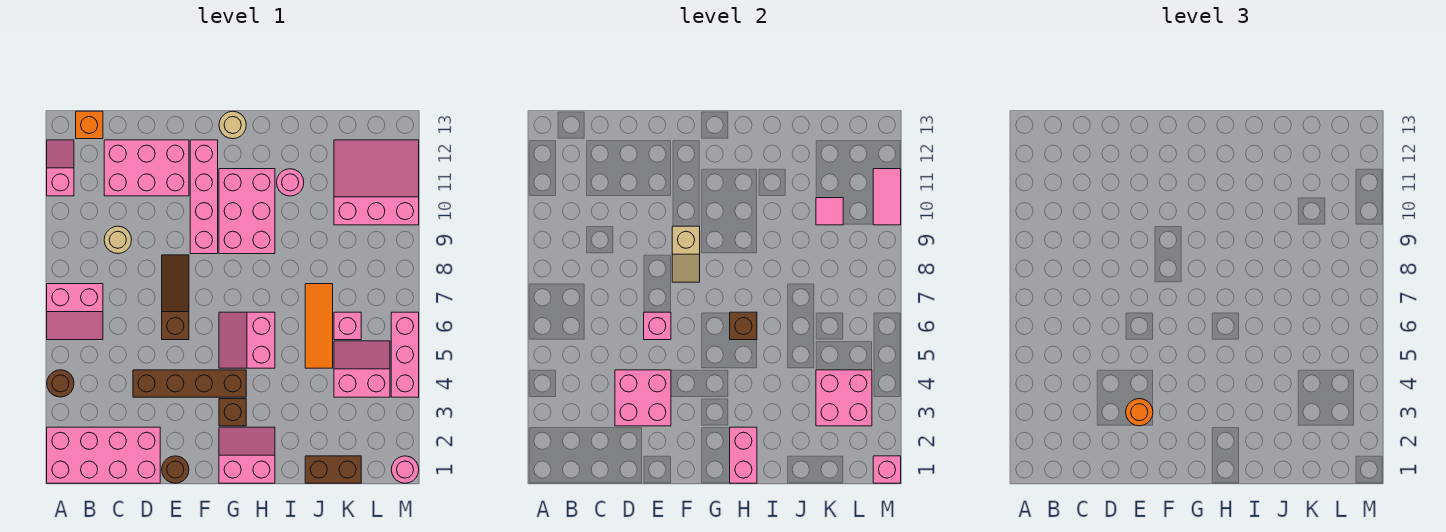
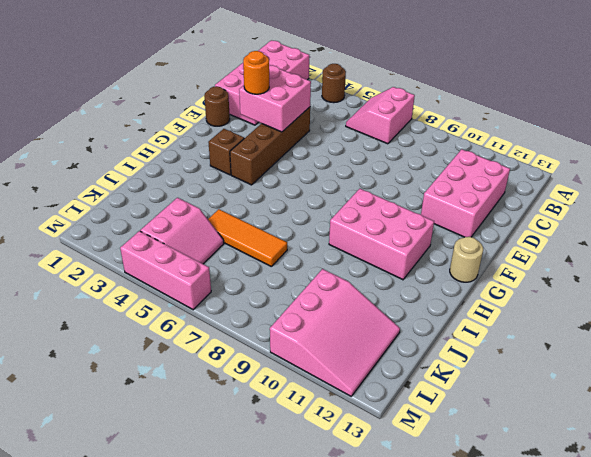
none -> pink slope A11:A12 level 1 top 11
none -> orange brick B13 level 1
none -> tan round brick C9 level 1
none -> brown slope E6:E8 level 1 top 6

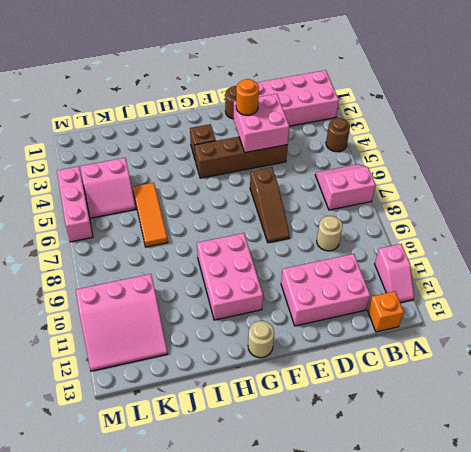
none -> pink brick F9:F12 level 1
none -> pink slope G1:H2 level 1 top 1
none -> pink slope G5:H6 level 1 top H
none -> pink round brick I11 level 1

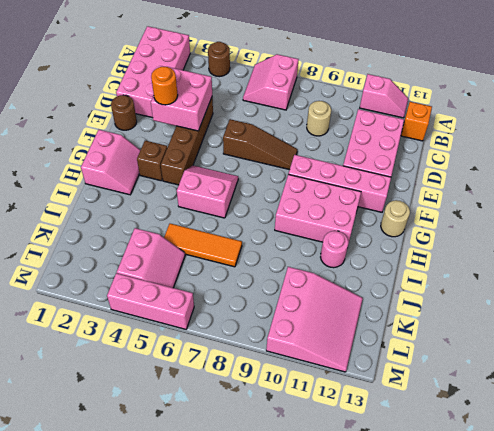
none -> brown brick J1:K1 level 1
none -> pink brick K6 level 1
none -> pink round brick M1 level 1
none -> pink brick E6 level 2

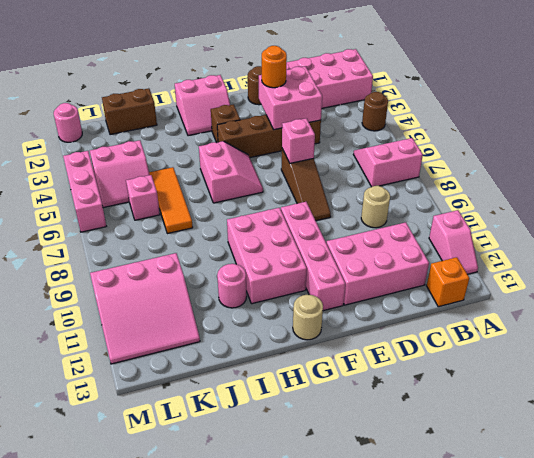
none -> tan slope F8:F9 level 2 top 9
none -> pink brick H1:H2 level 2
none -> brown brick H6 level 2
none -> pink brick K3:L4 level 2

